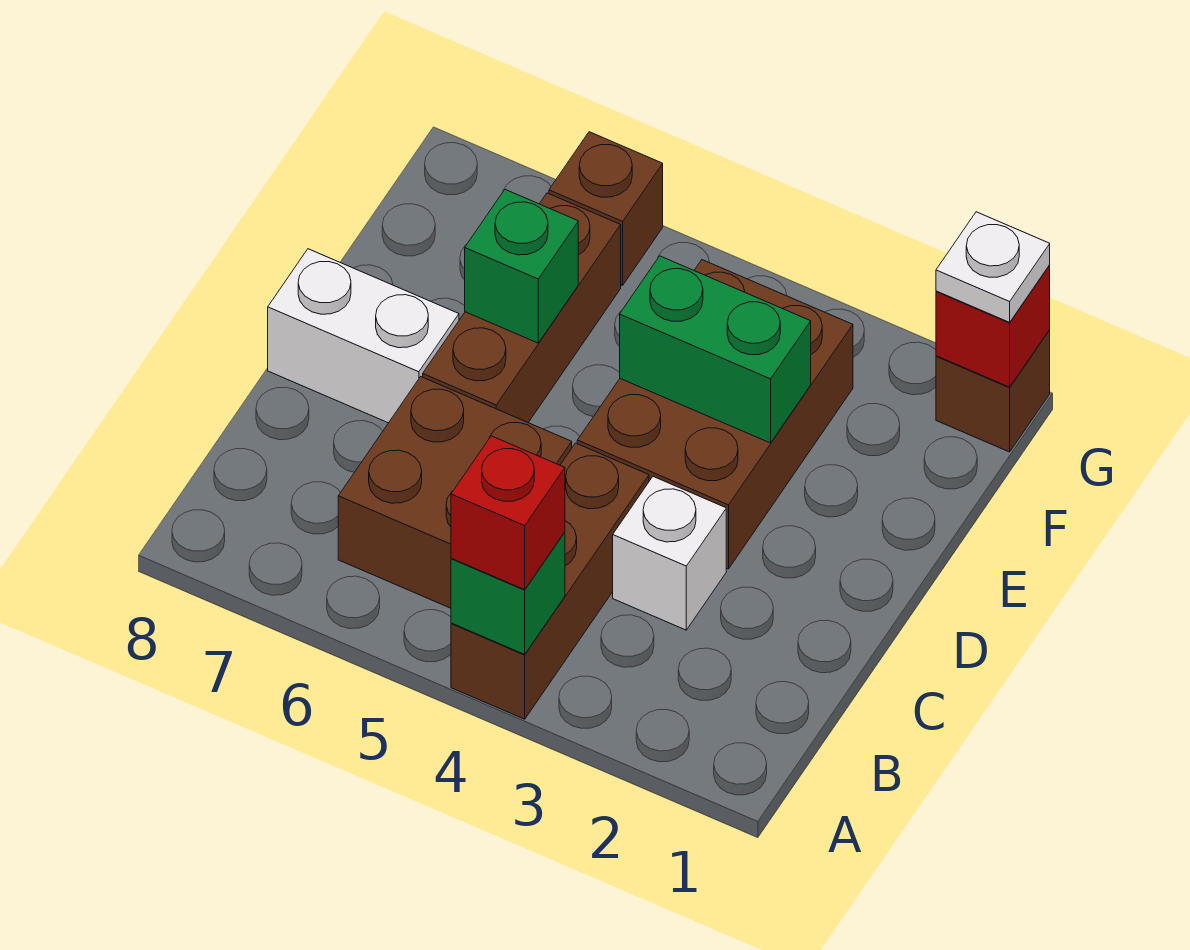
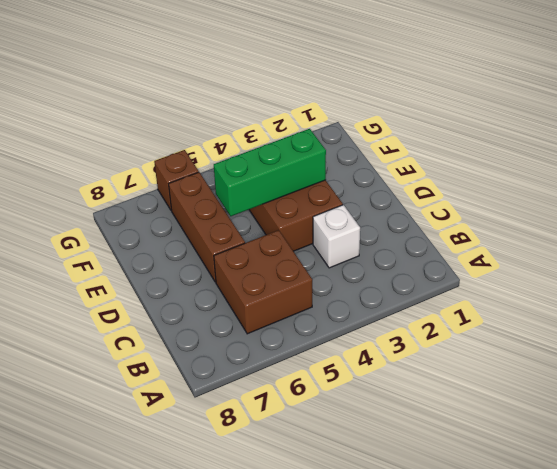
green brick E3:E5 level 2 -> green brick E3:E4 level 2
none -> brown brick A4:C4 level 1
none -> white brick D7:D8 level 1
none -> brown brick G1 level 1

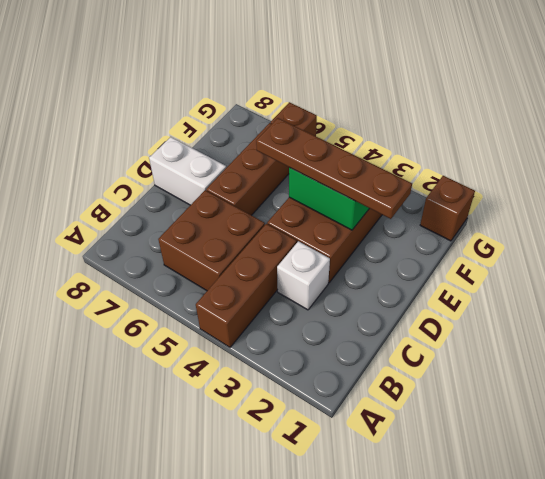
brown plate E2:E5 level 3 -> none
none -> green brick A4 level 2
none -> green brick E6 level 2
none -> red brick G1 level 2

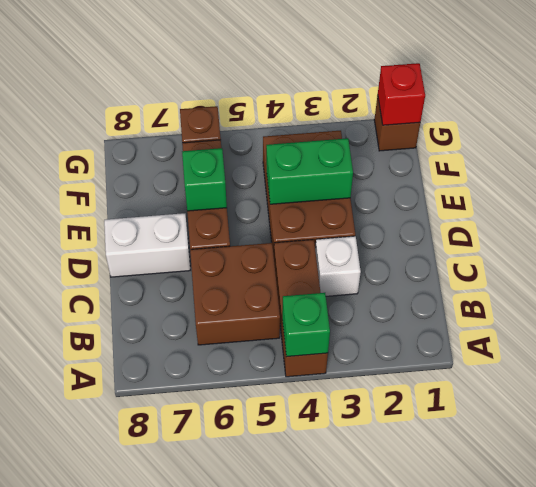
none -> red brick A4 level 3
none -> white plate G1 level 3

